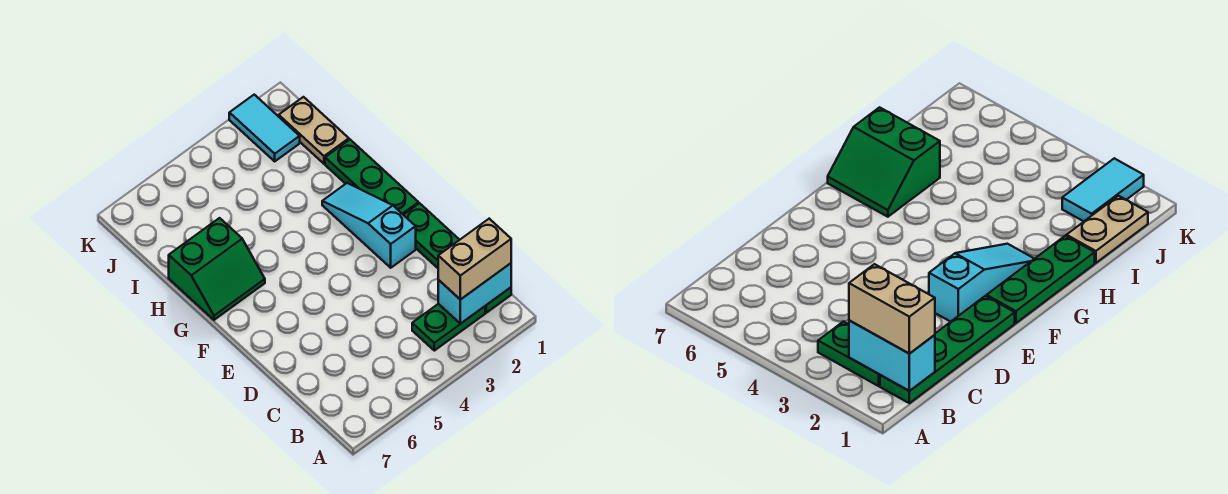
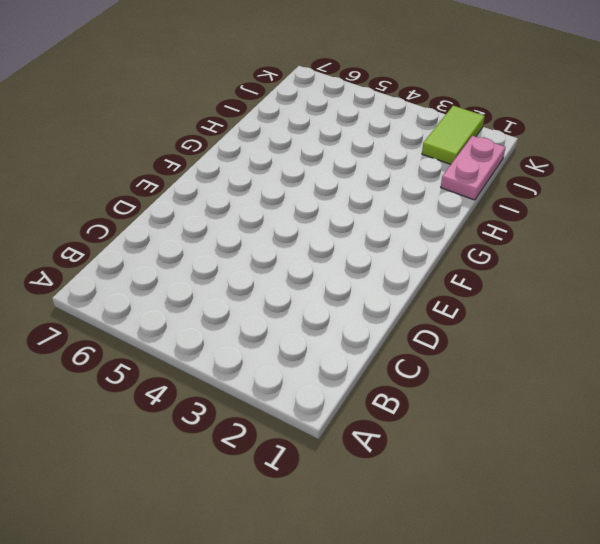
pink plate I1:J1 level 1 -> tan plate I1:J1 level 1
lime tile J2:K2 level 1 -> cyan tile J2:K2 level 1
none -> green plate B1:E1 level 1
none -> green plate B2:B3 level 1

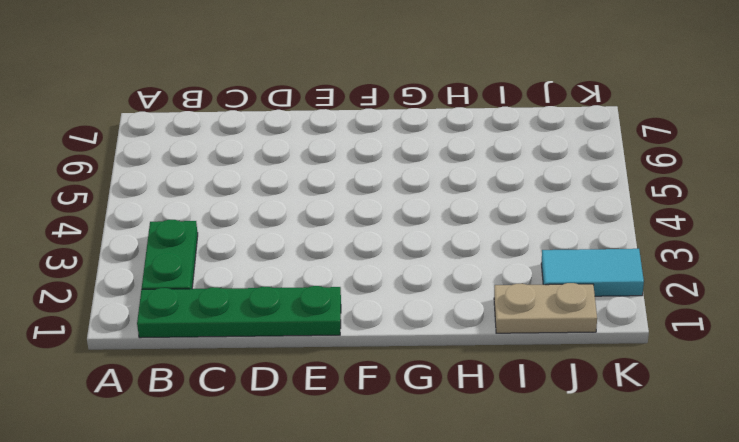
none -> cyan slope E2:G2 level 1 top E
none -> green plate F1:H1 level 1

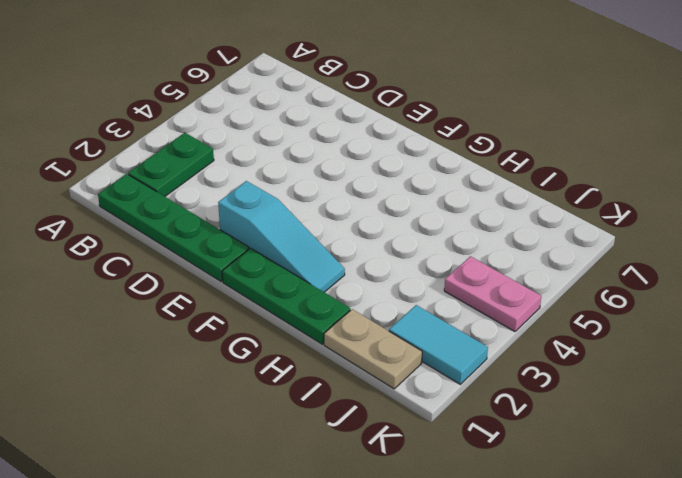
pink plate J4:K4 level 1 -> none
none -> green slope G6:H7 level 1 top H
none -> cyan brick B1:B2 level 2

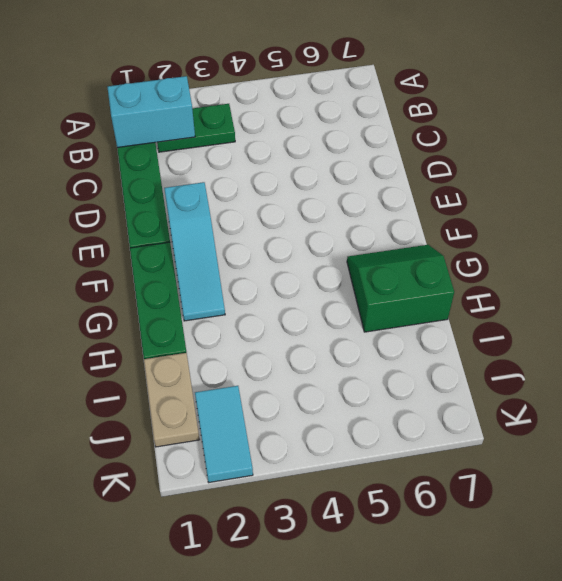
none -> tan brick B1:B2 level 3

